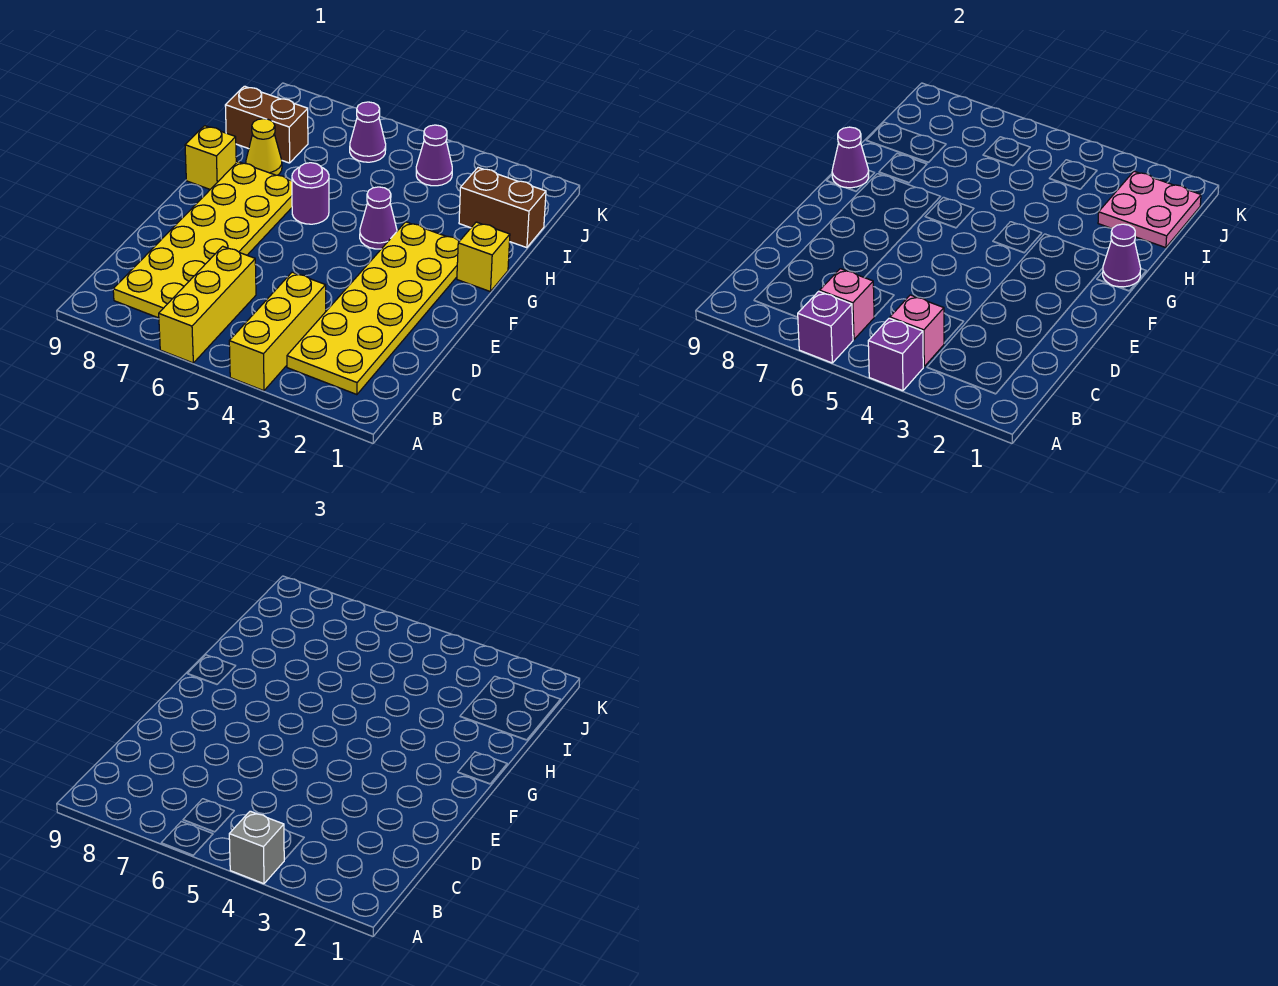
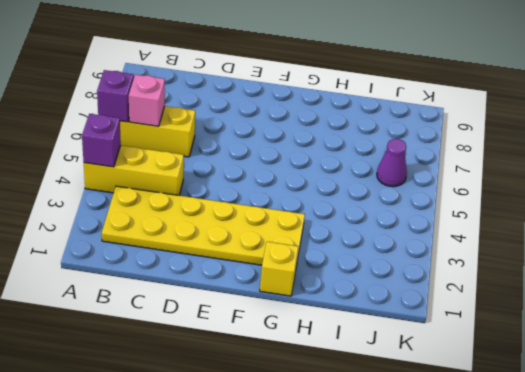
none -> yellow plate B7:G8 level 1
none -> purple cone G4 level 1
none -> purple round brick G6 level 1

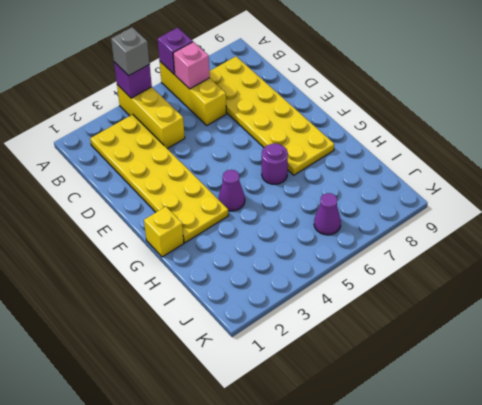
none -> yellow brick G9 level 1
none -> yellow cone H8 level 1
none -> brown brick I1:I2 level 1

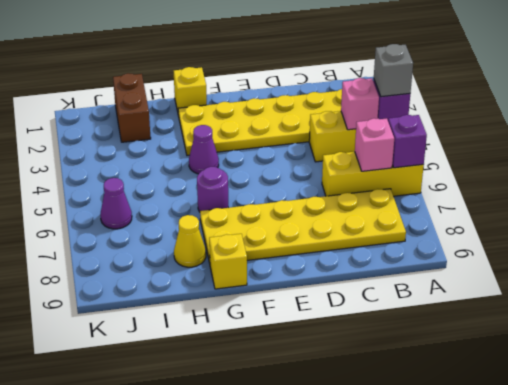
none -> brown brick I8:I9 level 1
none -> purple cone J4 level 1
none -> purple cone G1 level 2

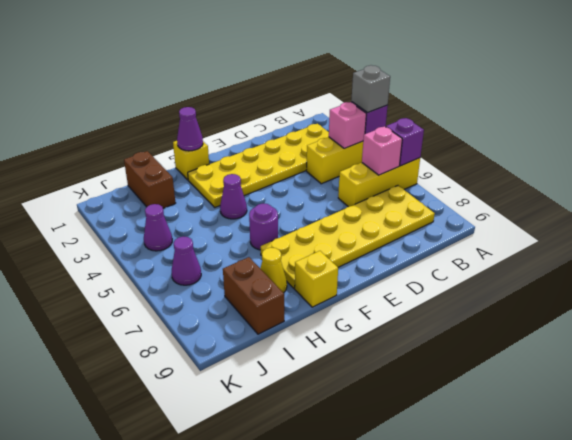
none -> purple cone G9 level 2
none -> pink plate I1:J2 level 2

